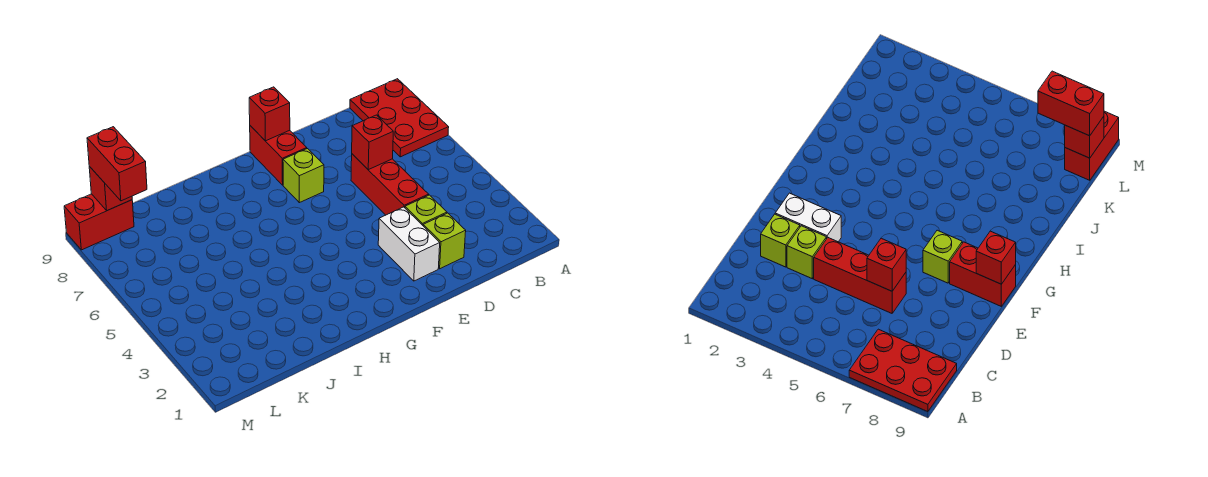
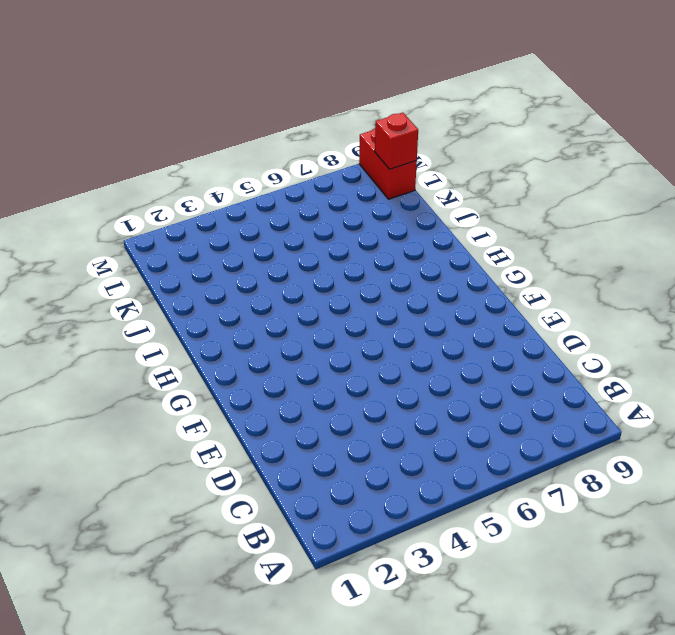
none -> red plate A7:B9 level 1
none -> lime brick D2 level 1
none -> lime brick D3 level 1

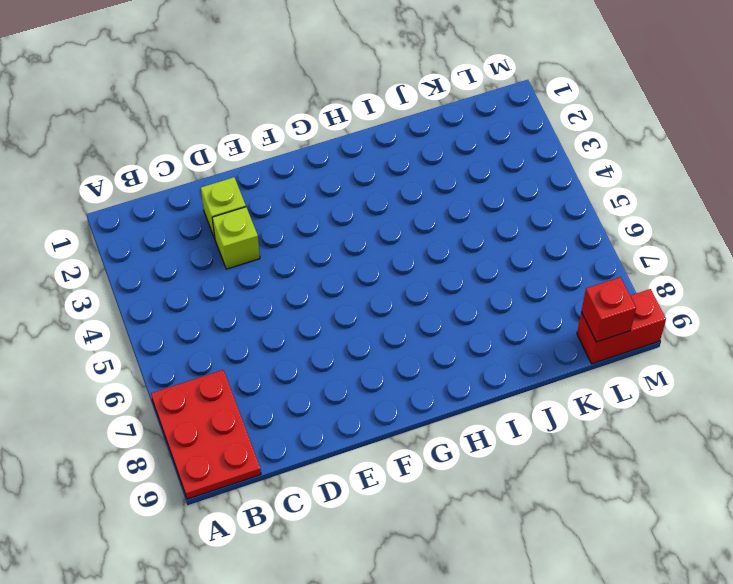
none -> red brick D4:D6 level 1
none -> white brick E2:E3 level 1
none -> lime brick F7 level 1

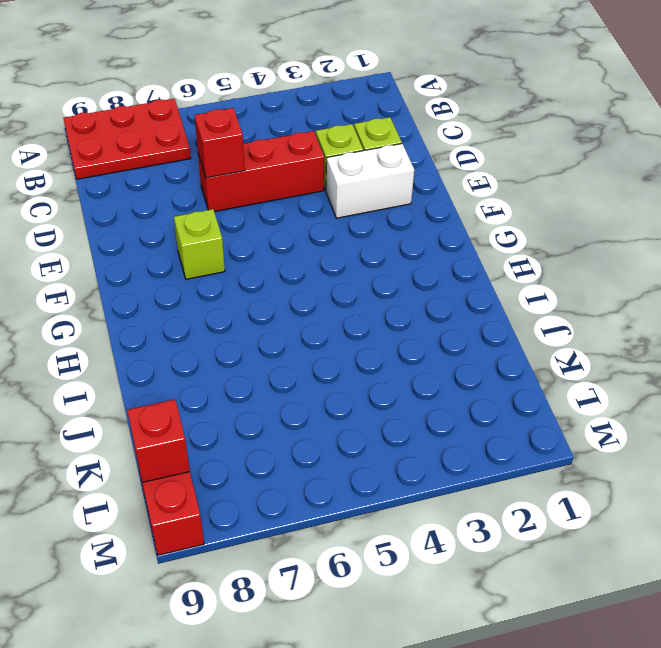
none -> red brick F8:F9 level 1
none -> red brick F9 level 2
none -> red brick L8:L9 level 3

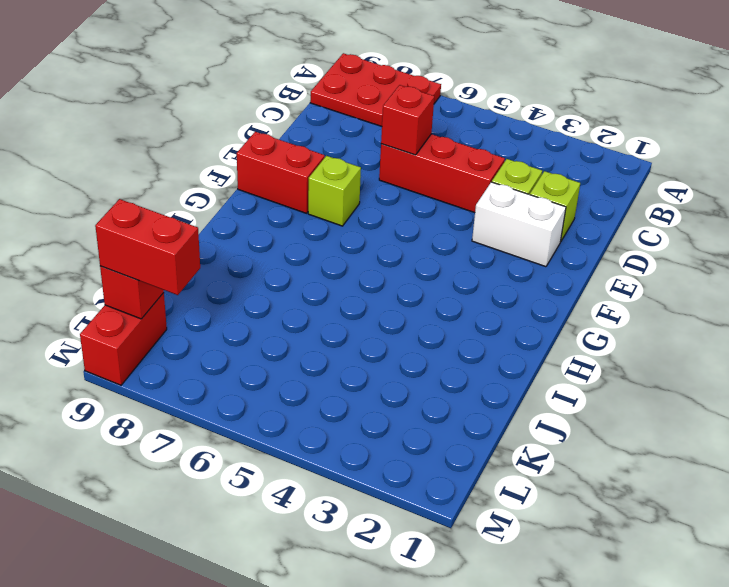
none -> red brick F9 level 2

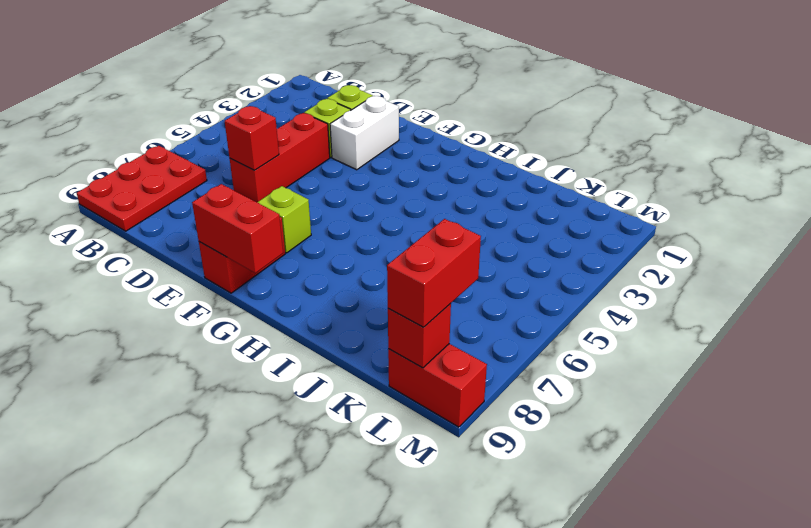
red brick F9:G9 level 2 -> red brick F9 level 2

